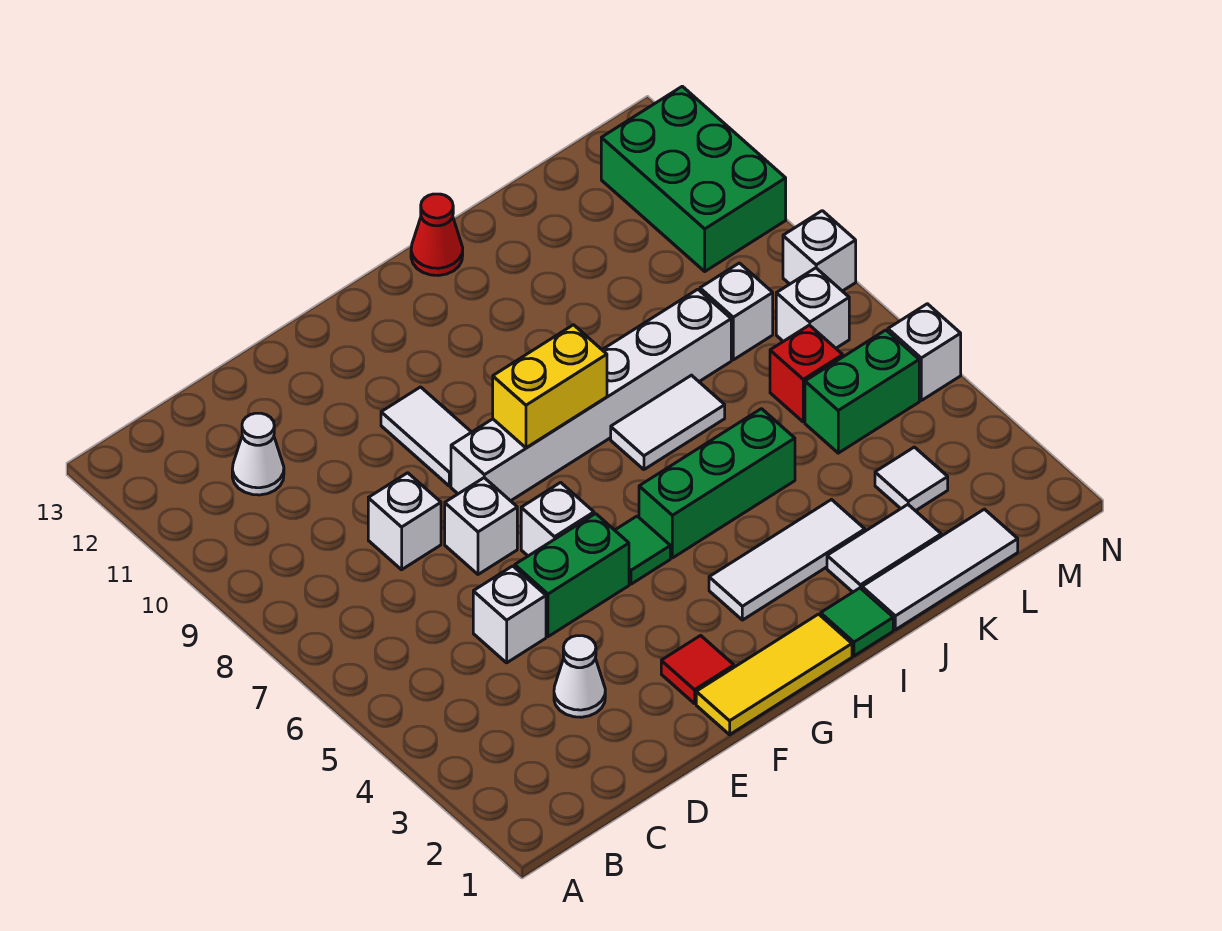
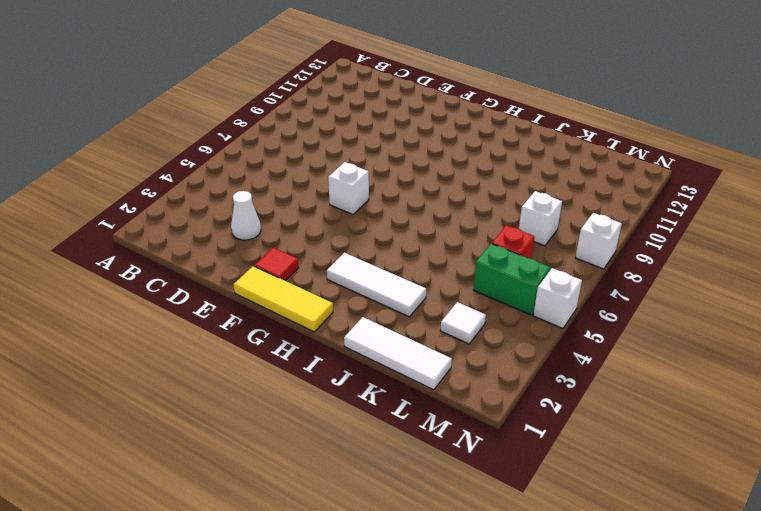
none -> white cone C11 level 1
none -> white brick D5 level 1
none -> white brick D8 level 1

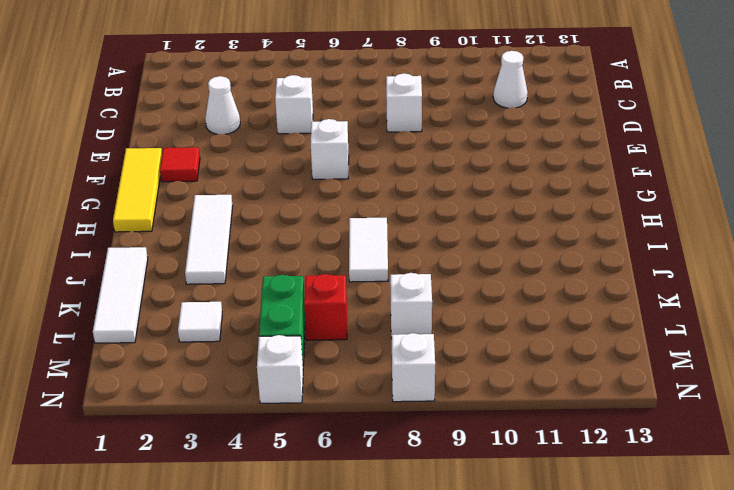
none -> green brick E5:F5 level 1
none -> white brick E7 level 1
none -> white brick F8:K8 level 1

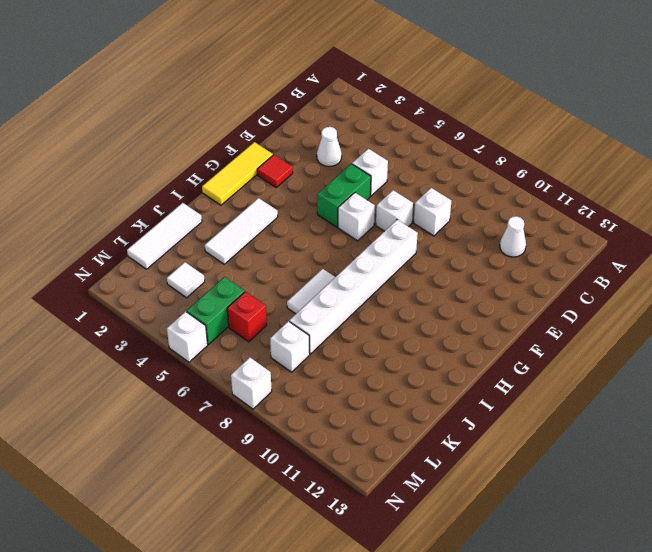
none -> white tile F9:F10 level 1
none -> green tile G5 level 1
none -> green brick H5:J5 level 1

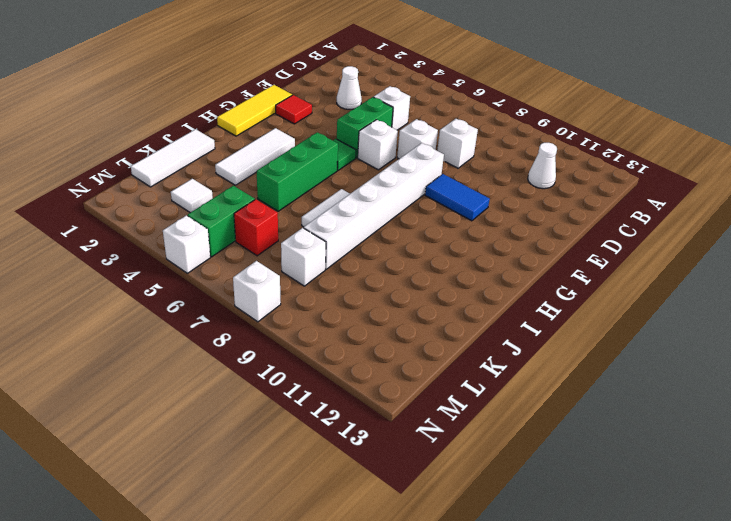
blue tile F9:F10 level 1 -> white tile F9:F10 level 1
none -> green tile I1 level 1
none -> red cone I13 level 1
none -> white tile J2:K2 level 1

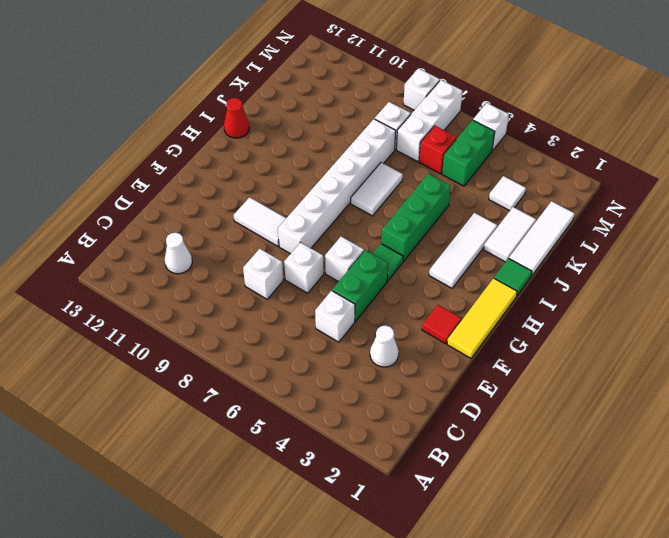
white brick L7:N7 level 1 -> white brick M7 level 1
none -> green brick M10:N12 level 1
none -> yellow brick G8:H8 level 2

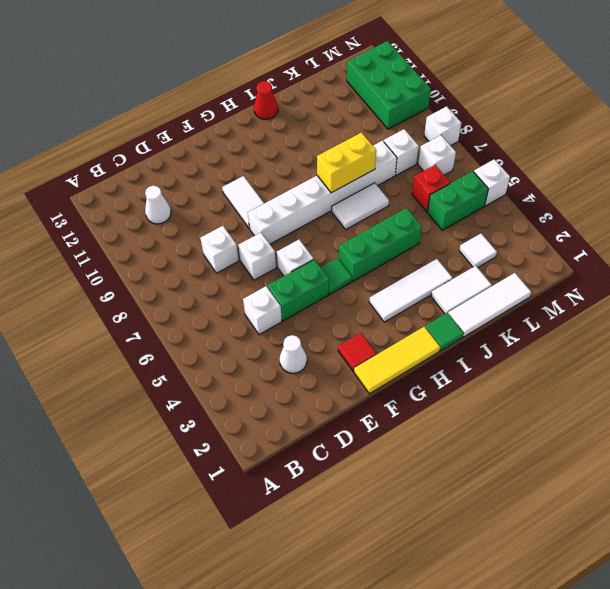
yellow brick I8:J8 level 2 -> yellow brick G8:H8 level 2

